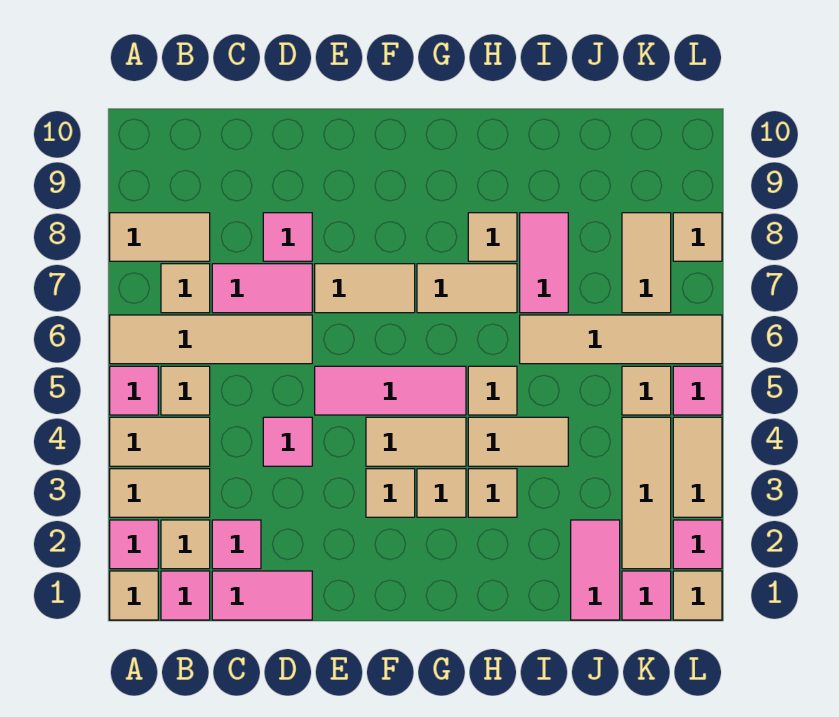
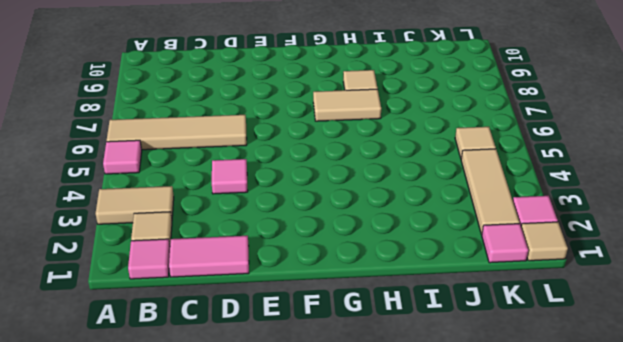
none -> tan tile A1 level 1
none -> pink tile A2 level 1
none -> tan tile A4:B4 level 1
none -> tan tile A8:B8 level 1

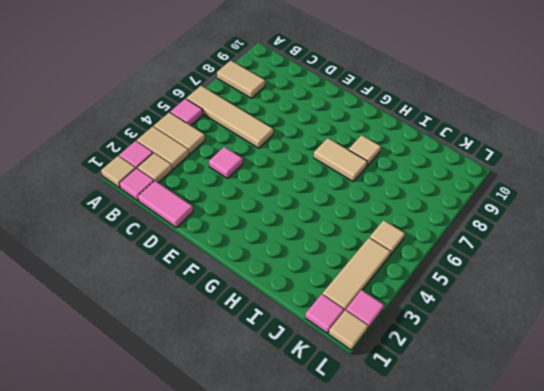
none -> tan tile B5 level 1
none -> tan tile B7 level 1
none -> pink tile C2 level 1
none -> pink tile C7:D7 level 1

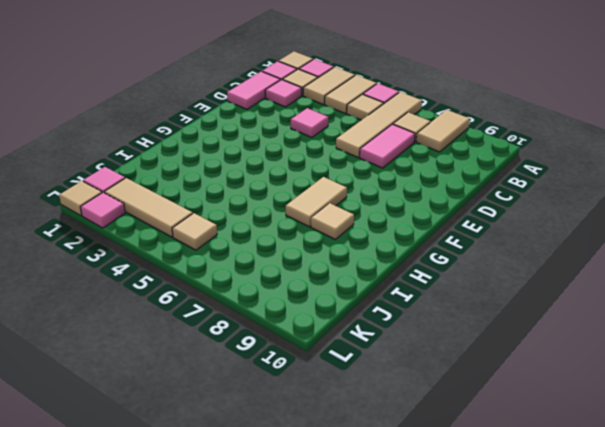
none -> pink tile D8 level 1
none -> pink tile E5:G5 level 1
none -> tan tile E7:F7 level 1
none -> tan tile F3 level 1

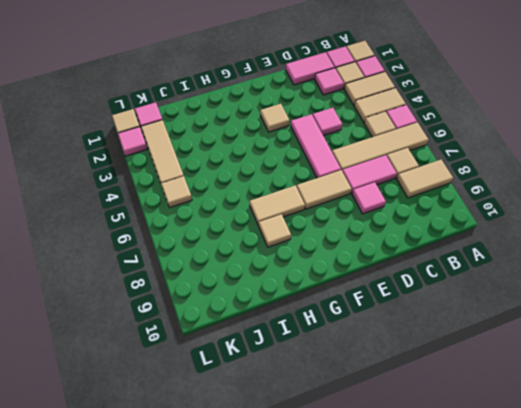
pink tile E4:E6 level 1 -> pink tile E5:G5 level 1
none -> tan tile F4:G4 level 1
none -> tan tile G3 level 1
none -> tan tile H3 level 1
none -> tan tile H4:I4 level 1

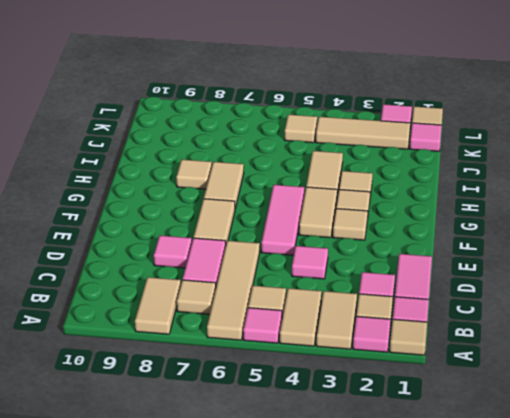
none -> tan tile H5 level 1
none -> tan tile I6:L6 level 1
none -> pink tile I7:I8 level 1
none -> pink tile J1:J2 level 1

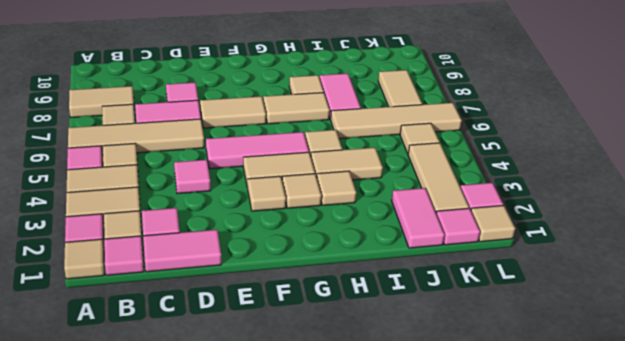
none -> tan tile L3:L4 level 1
none -> pink tile L5 level 1
none -> tan tile L8 level 1

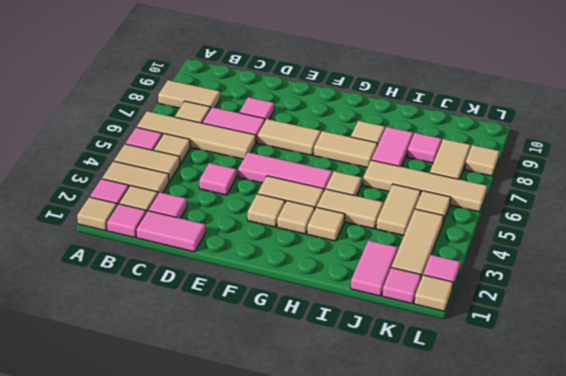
tan tile J4:J5 level 1 -> tan tile L3:L4 level 1
pink tile J8 level 1 -> pink tile L5 level 1

